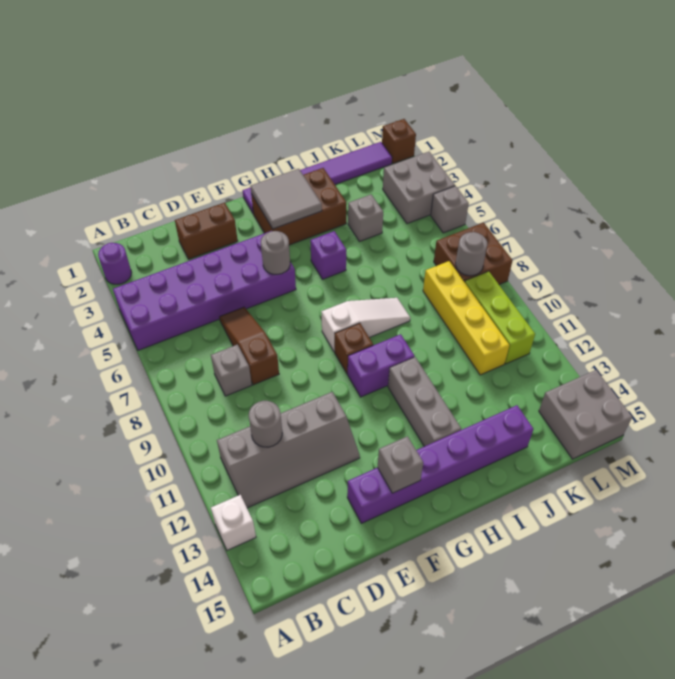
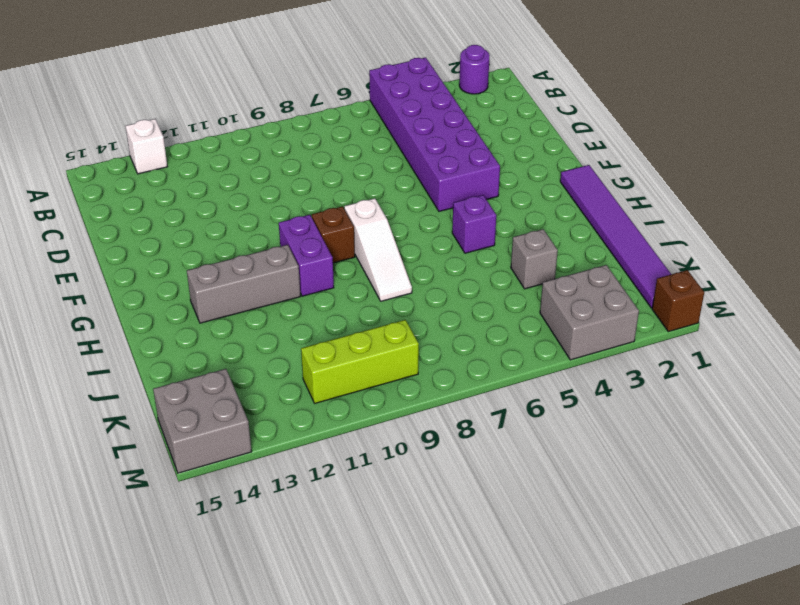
none -> grey slope B11:E12 level 1 top 11
none -> grey brick C8 level 1
none -> brown brick D2:E2 level 1

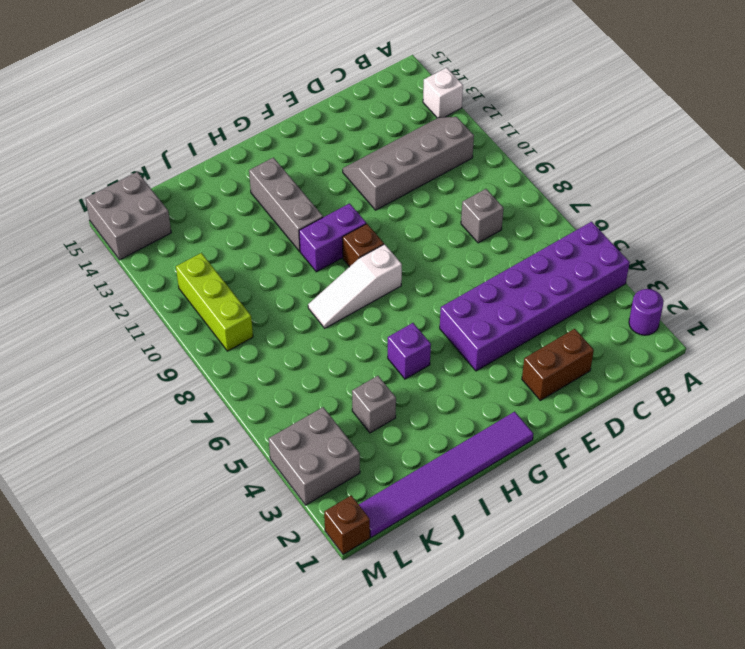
none -> brown slope D6:D8 level 1 top 8
none -> purple brick E14:J14 level 1
none -> brown brick G2:I3 level 1

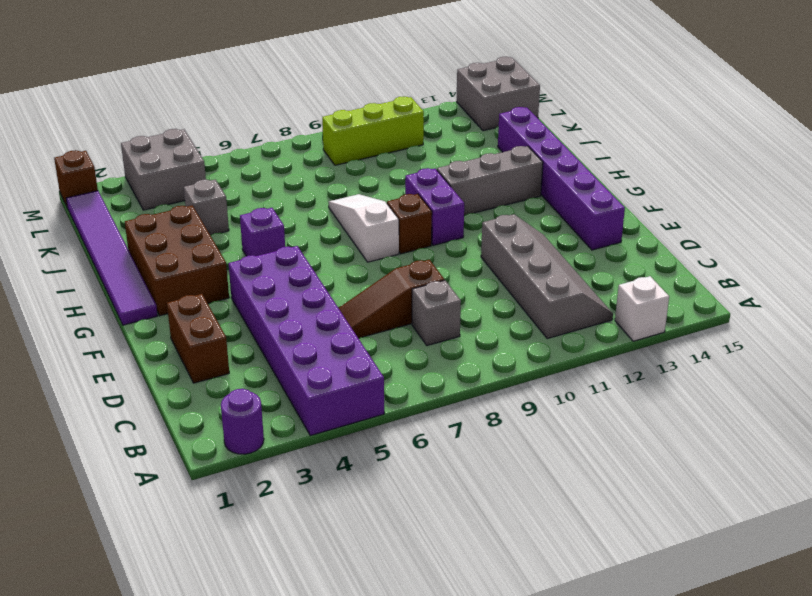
none -> yellow brick K8:K11 level 1
none -> brown brick L7:M8 level 1
none -> grey brick M5 level 1

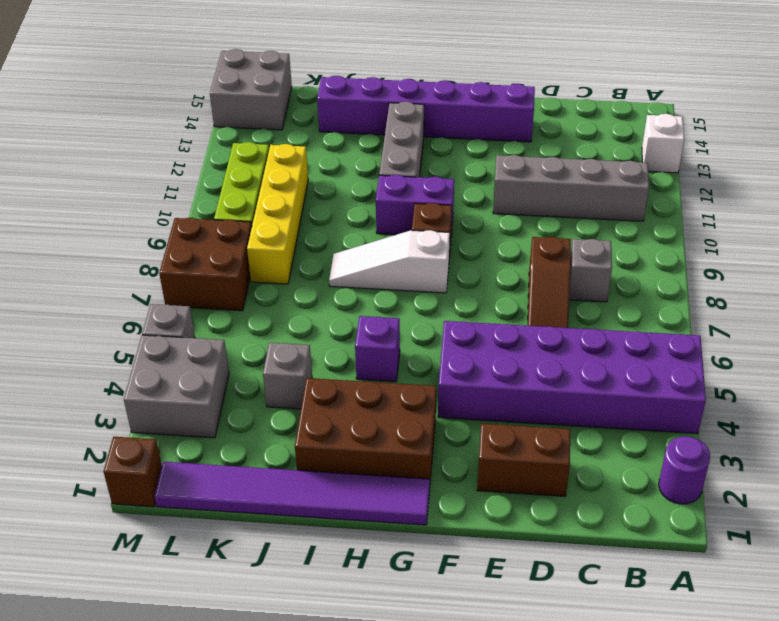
none -> grey round brick C11 level 2
none -> grey round brick F5 level 2
none -> grey brick F14 level 2

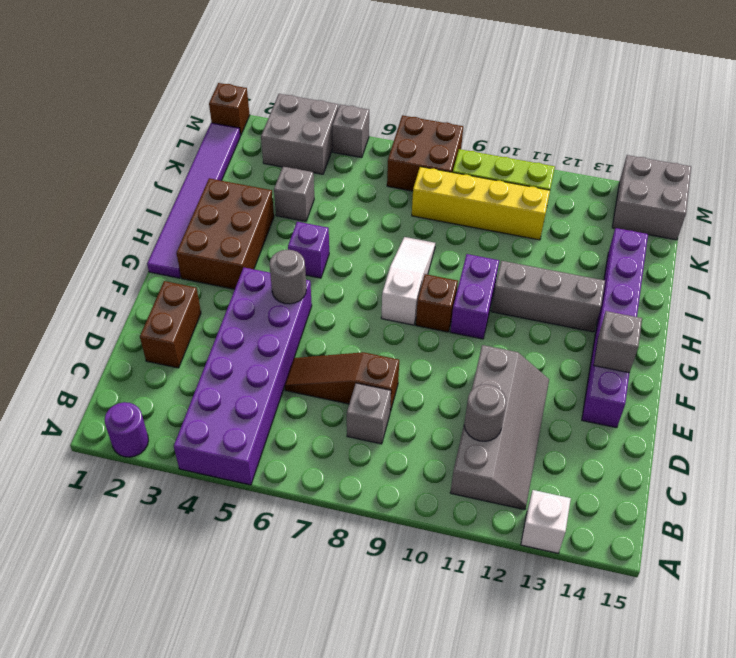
none -> grey tile G2:H3 level 2
none -> grey round brick L8 level 2

